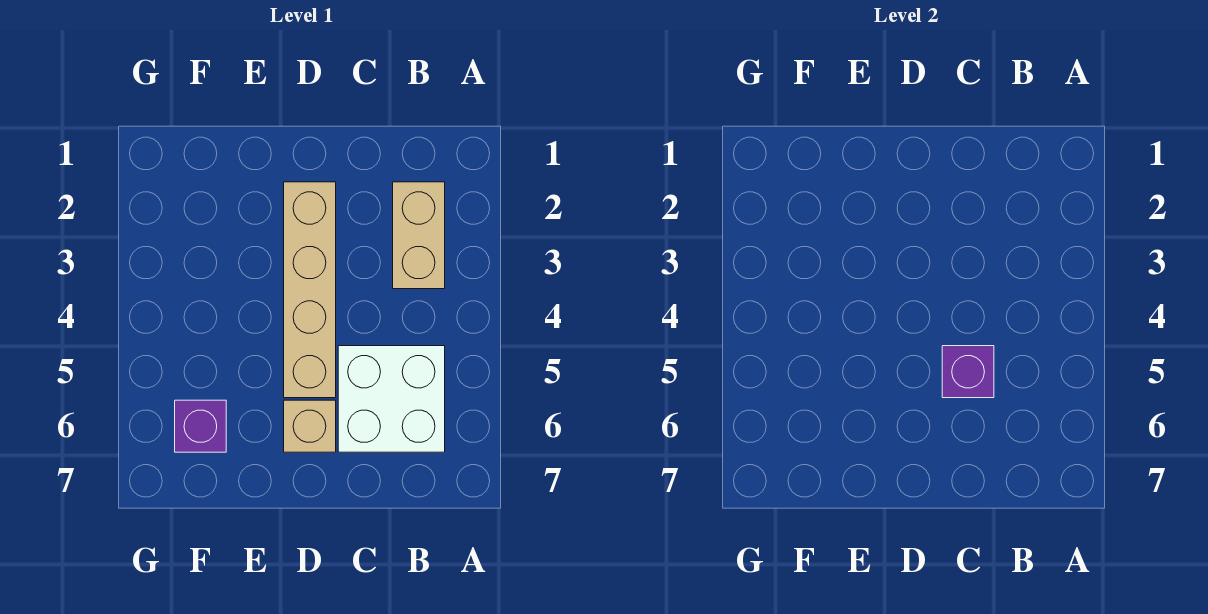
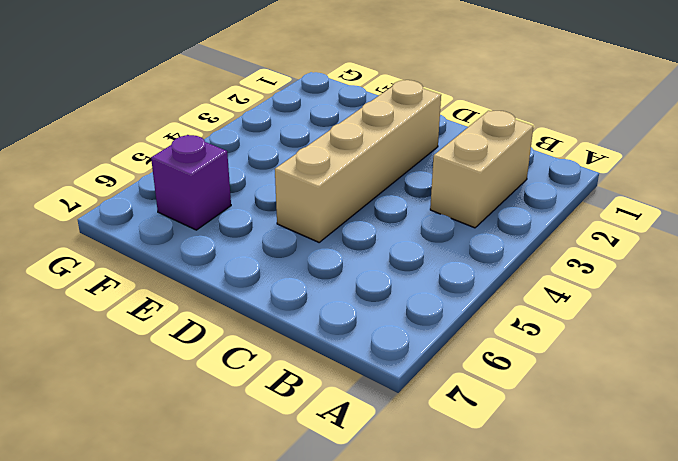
none -> white brick B5:C6 level 1
none -> tan brick D6 level 1

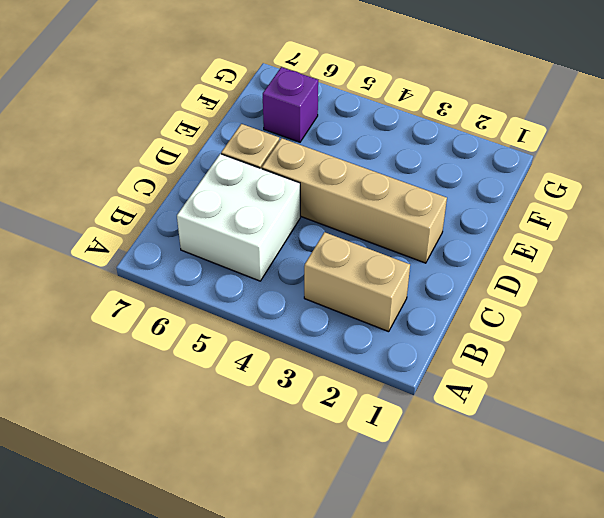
none -> purple brick C5 level 2

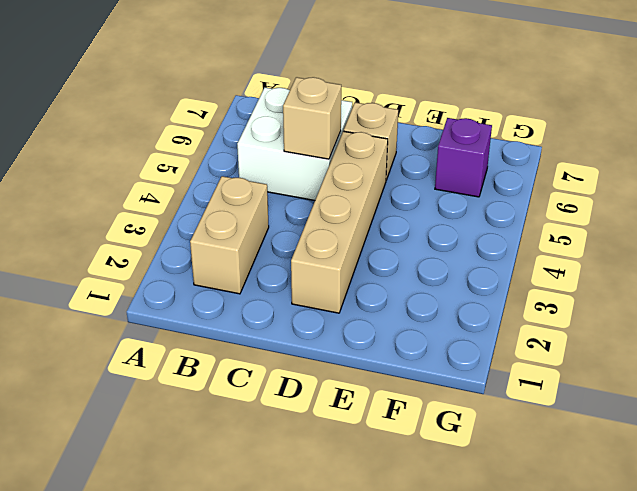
tan brick C5 level 2 -> purple brick C5 level 2

